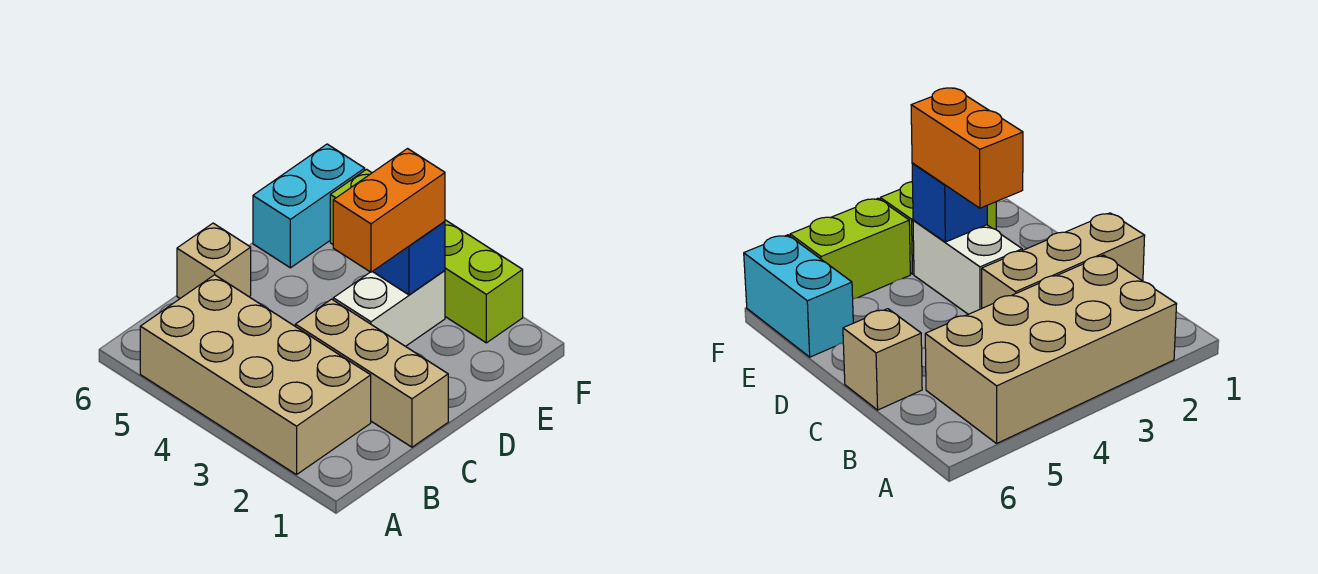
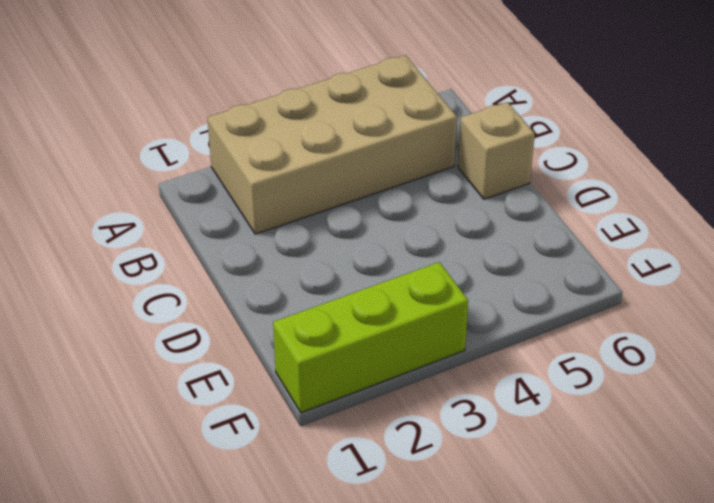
lime brick F1:F3 level 1 -> lime brick F2:F3 level 1
none -> tan brick C1:C3 level 1
none -> white brick D3:E3 level 1

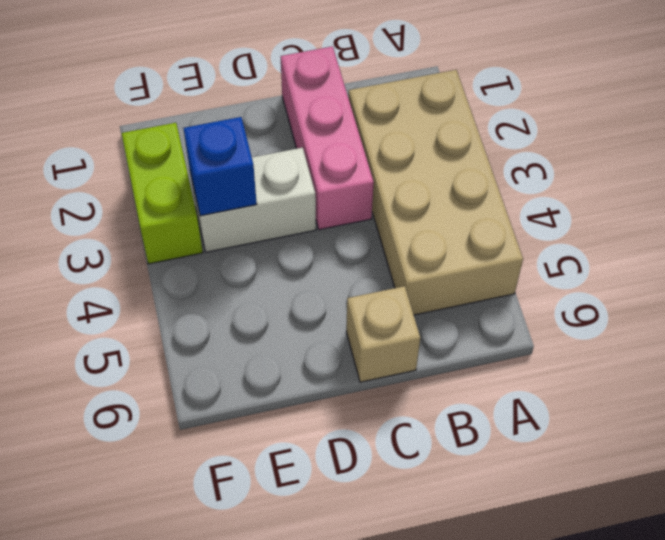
pink brick C1:C3 level 1 -> tan brick C1:C3 level 1
none -> cyan brick E6:F6 level 1
none -> lime brick F4:F5 level 1

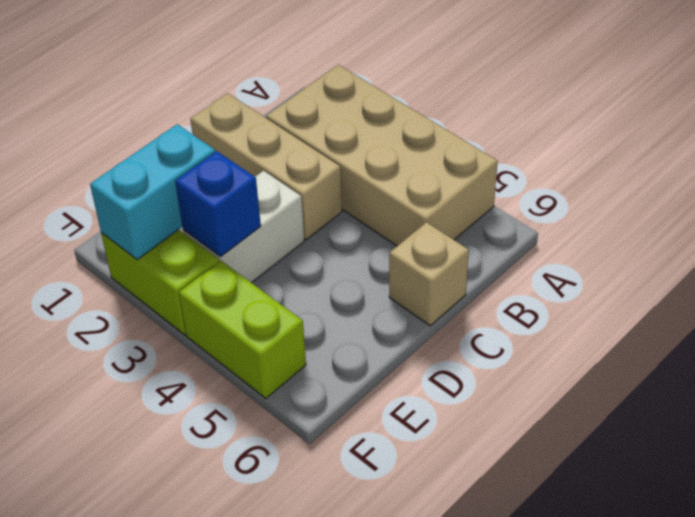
cyan brick E2:F2 level 2 -> cyan brick E6:F6 level 1
none -> orange brick D3:E3 level 3

